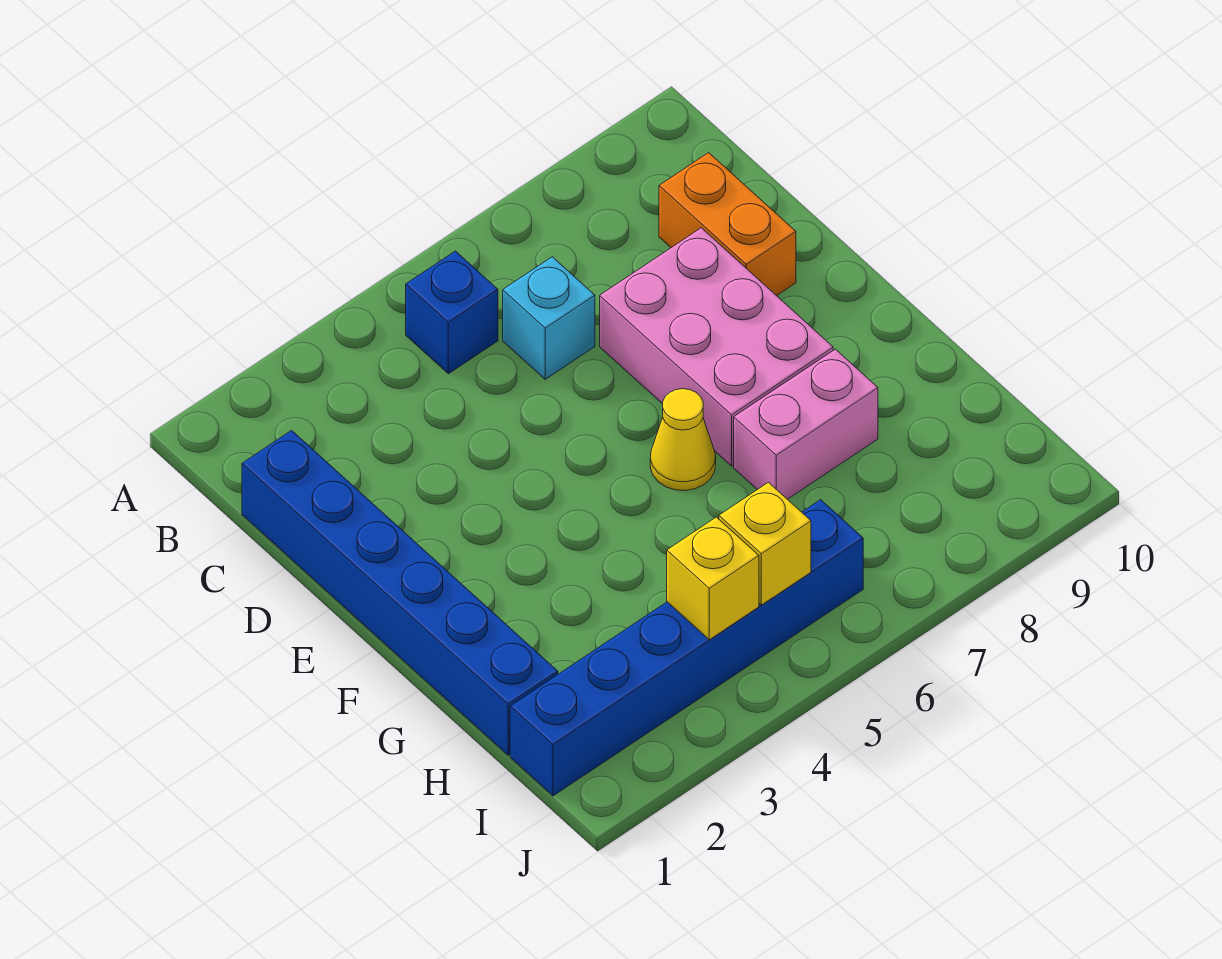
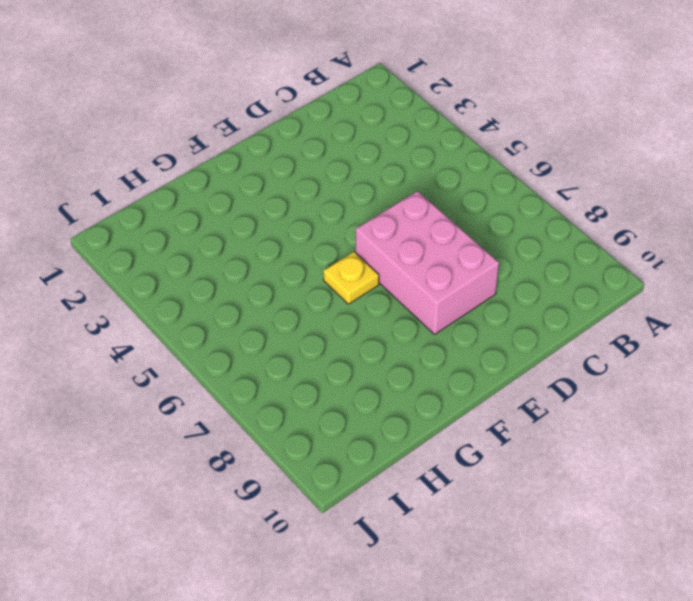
pink brick D6:E8 level 1 -> pink brick D7:F8 level 1
yellow plate F6 level 1 -> yellow cone F6 level 1
none -> blue brick B5 level 1
none -> blue brick C1:H1 level 1

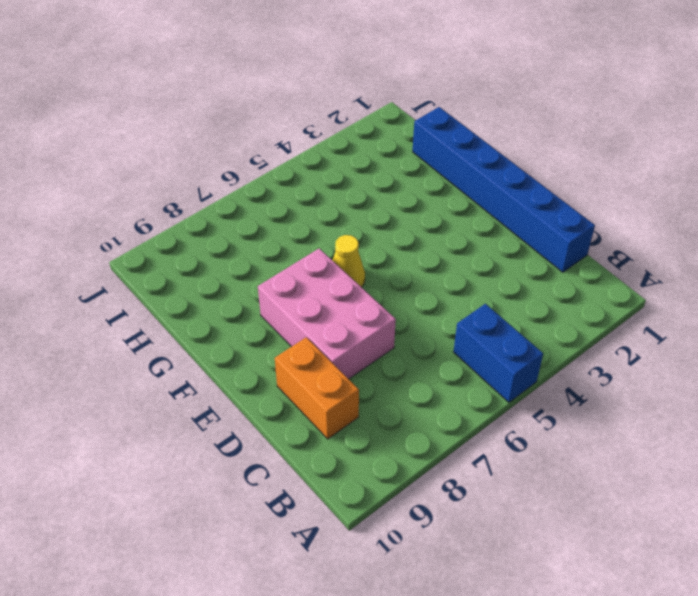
blue brick A5:B5 level 1 -> blue brick B5 level 1
none -> cyan brick C6 level 1
none -> pink brick G7:G8 level 1

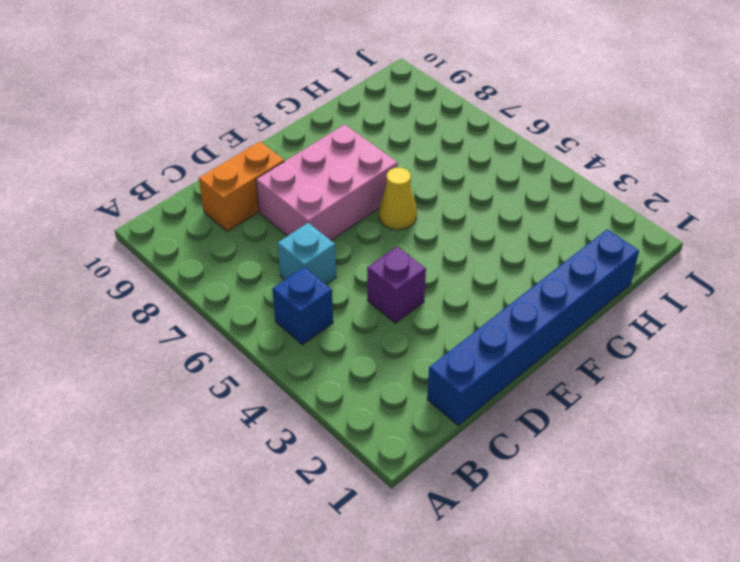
purple brick D4 level 1 -> none
none -> pink brick G7:G8 level 1
none -> blue brick I1:I6 level 1

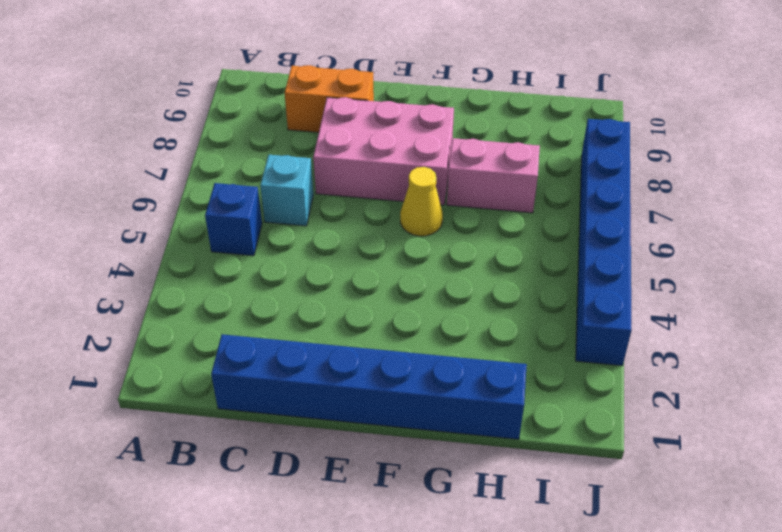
pink brick G7:H7 level 1 -> pink brick G7:G8 level 1
blue brick J3:J8 level 1 -> blue brick I1:I6 level 1
none -> yellow brick I4 level 2
none -> yellow brick I5 level 2

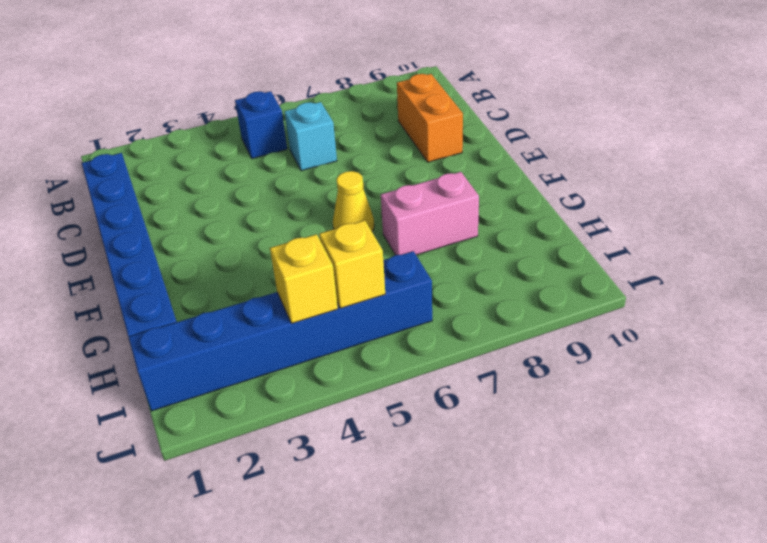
none -> pink brick D7:F8 level 1

